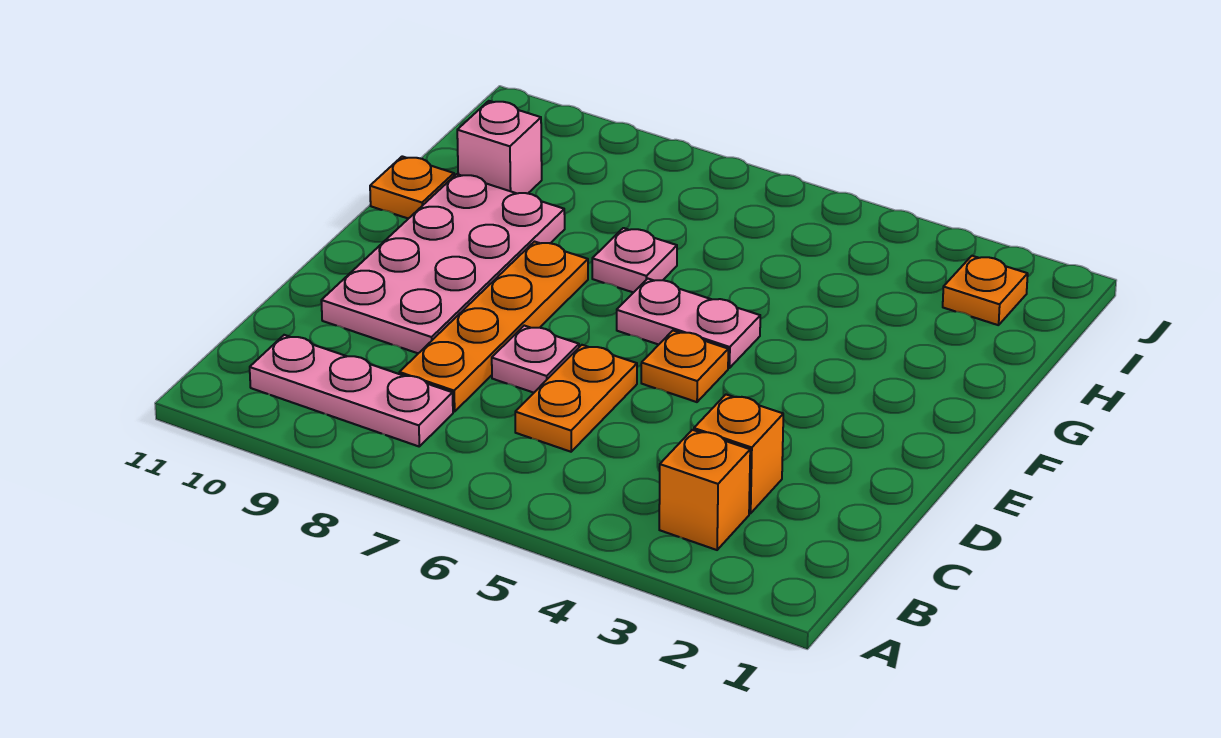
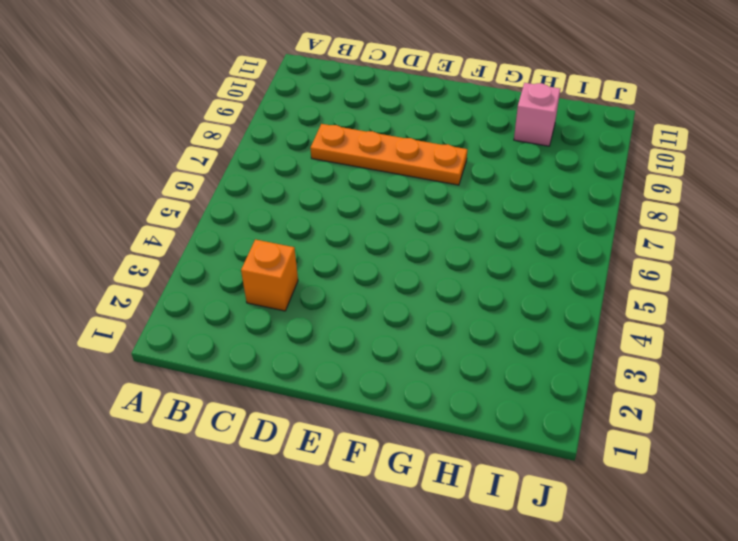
none -> orange brick B3 level 1
none -> pink plate B8:B10 level 1
none -> orange plate C6:D6 level 1

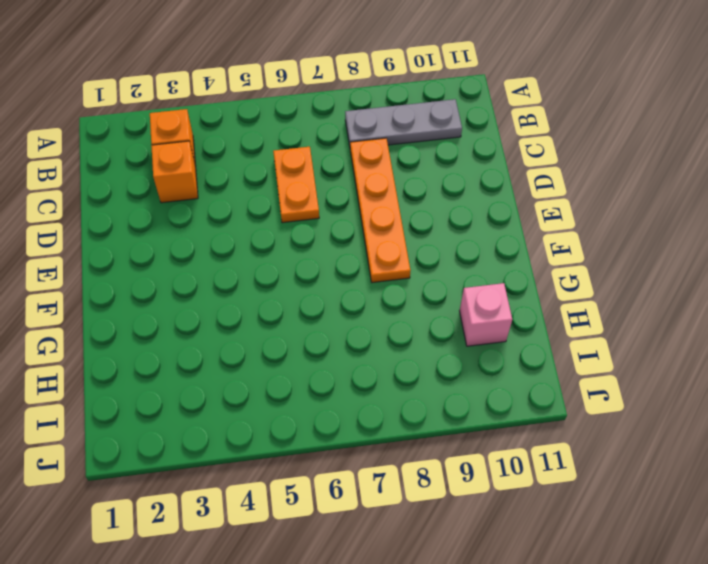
grey plate B8:B10 level 1 -> pink plate B8:B10 level 1
none -> pink plate D7 level 1
none -> pink plate D9:G10 level 1
none -> orange plate E5 level 1

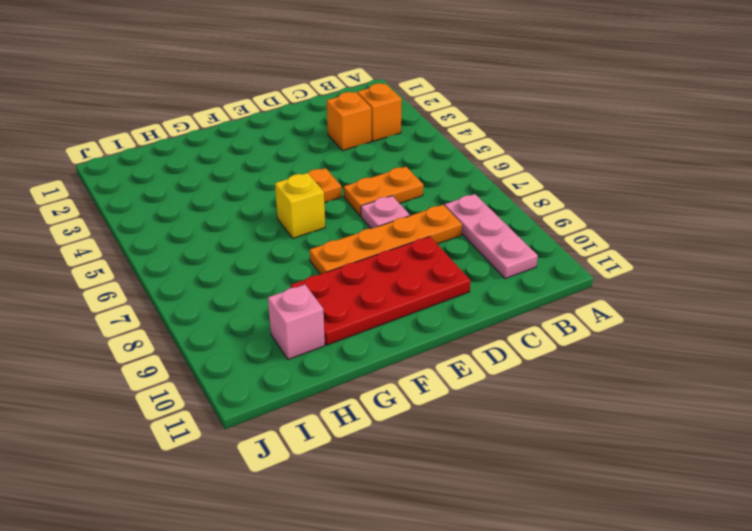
red plate D9:G10 level 1 -> pink plate D9:G10 level 1
yellow brick F6 level 1 -> pink plate F5:F6 level 1
none -> pink plate G7 level 1
none -> orange plate G11 level 1
none -> orange plate I2 level 1

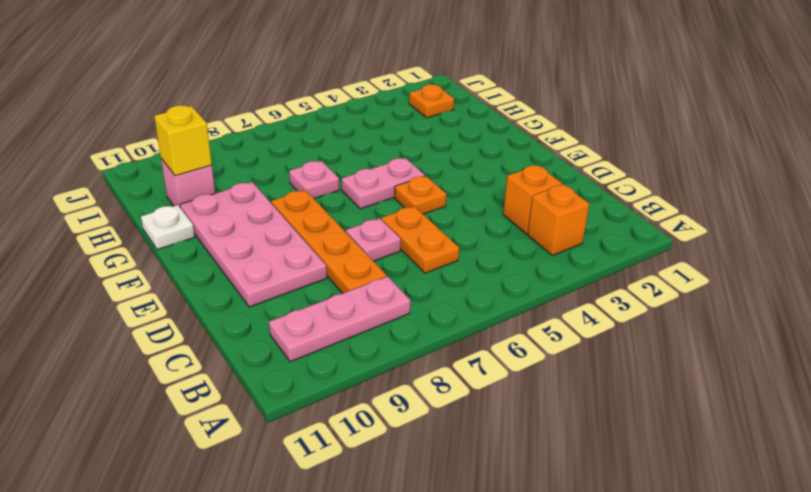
white plate G11 level 1 -> orange plate G11 level 1
yellow brick H10 level 2 -> none

